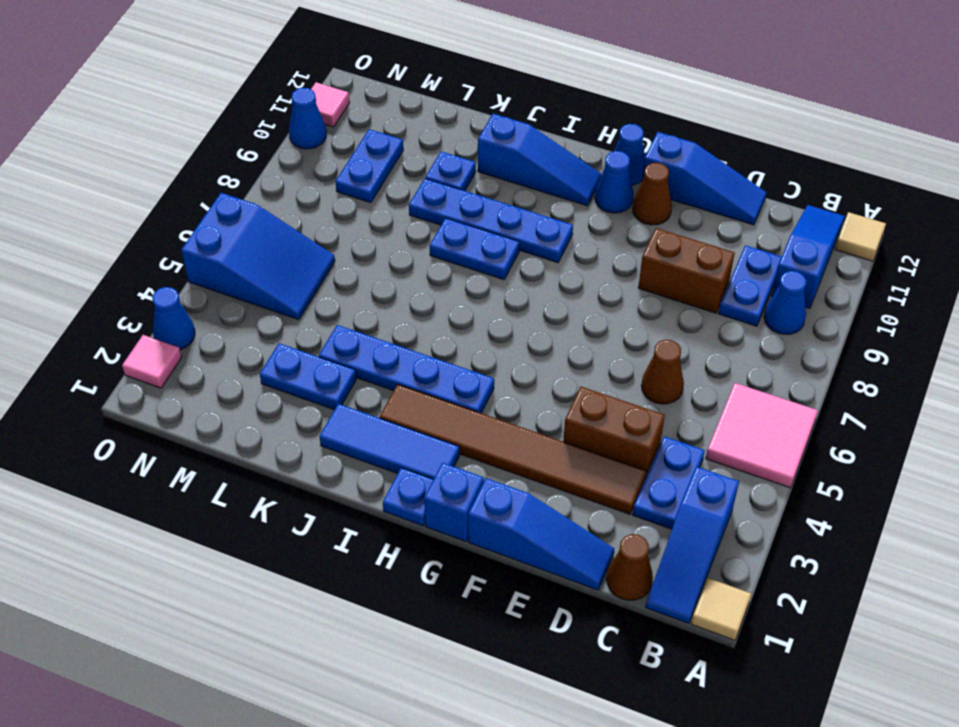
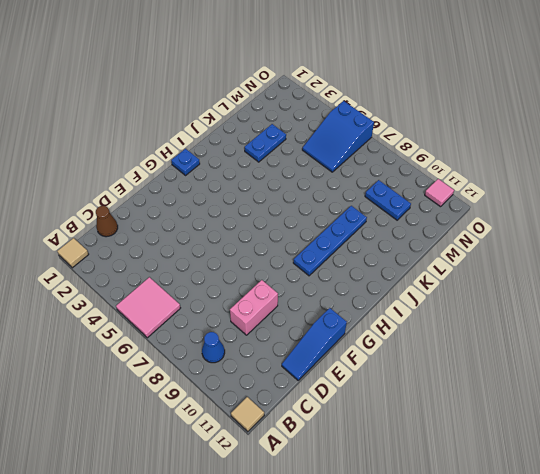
pink brick D9:E9 level 1 -> brown brick D9:E9 level 1
none -> blue slope B1:B3 level 1 top 3
none -> blue slope B10:B12 level 1 top 10
none -> blue plate C3:C4 level 1
none -> blue plate C9:C10 level 1

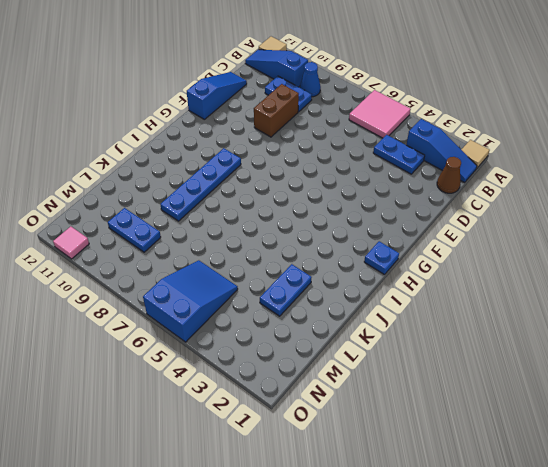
none -> blue slope D1:F1 level 1 top F
none -> brown tile D3:I3 level 1
none -> brown brick D4:E4 level 1
none -> brown cone D6 level 1

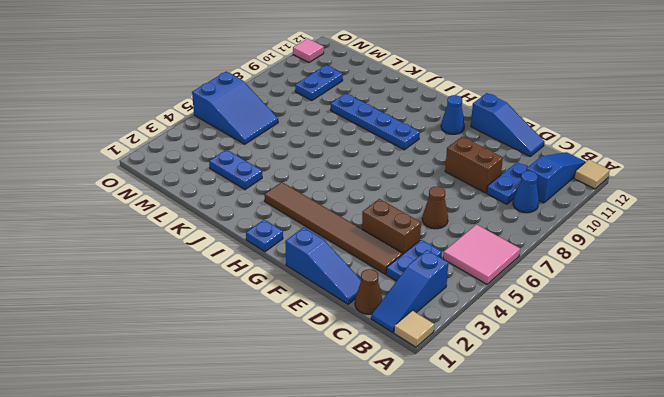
none -> brown cone F11 level 1
none -> blue brick G1 level 1
none -> blue cone G12 level 1
none -> blue tile H2:J2 level 1

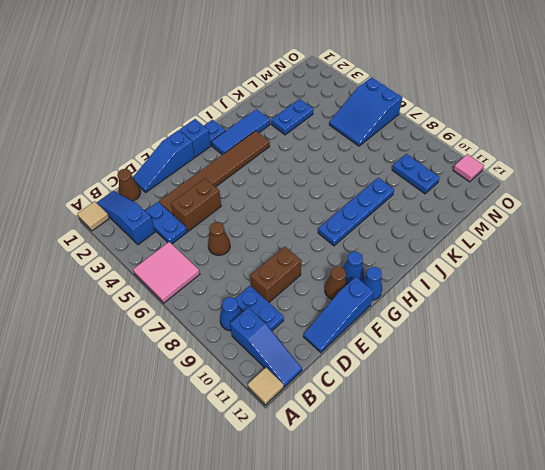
none -> blue plate H4:K4 level 1
none -> blue slope H11:J11 level 1 top J
none -> blue plate I8:J8 level 1
none -> blue plate K10 level 1

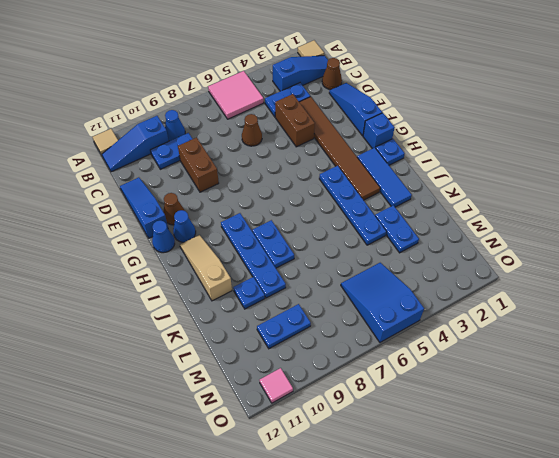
tan slope H11:J11 level 1 top J -> blue slope H11:J11 level 1 top J
none -> pink tile O2 level 1
none -> blue cone O3 level 1
none -> blue cone O10 level 1

